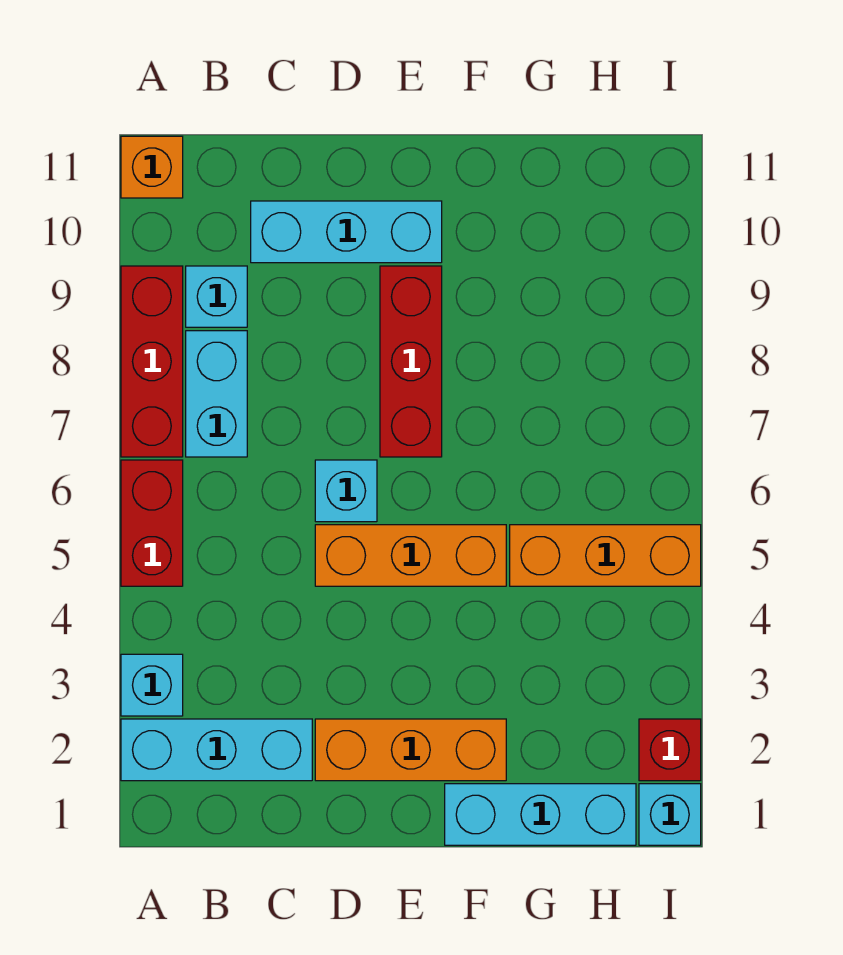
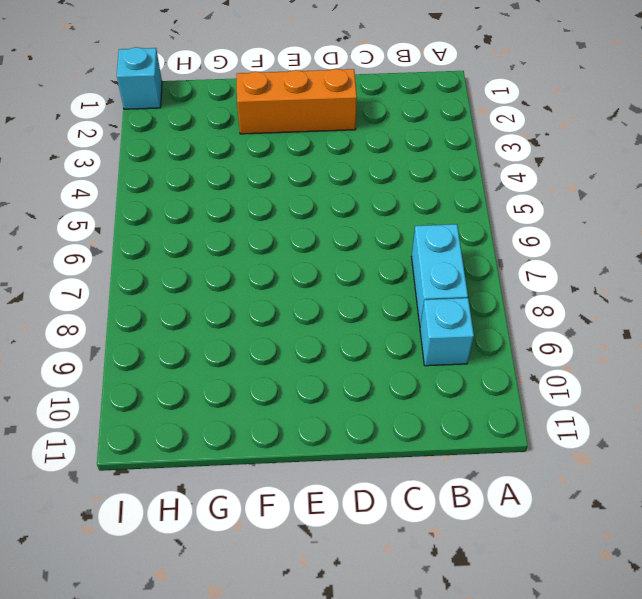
none -> cyan brick A2:C2 level 1
none -> cyan brick A3 level 1
none -> red brick A5:A6 level 1

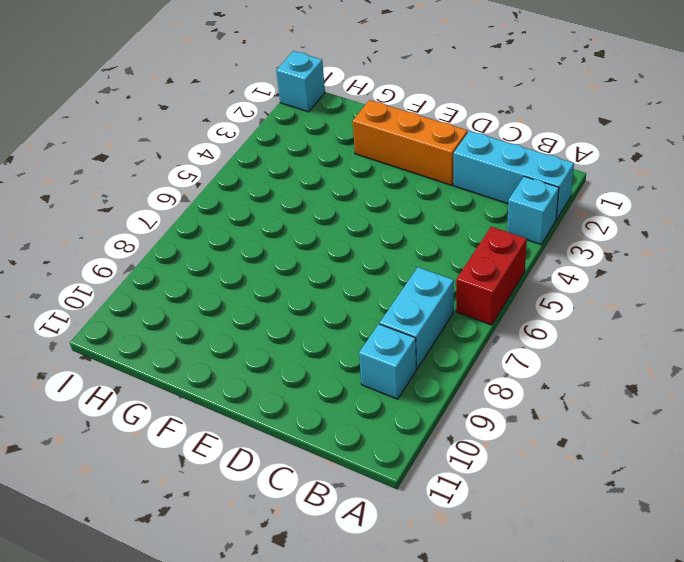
none -> red brick A7:A9 level 1
none -> orange brick A11 level 1
none -> cyan brick C10:E10 level 1

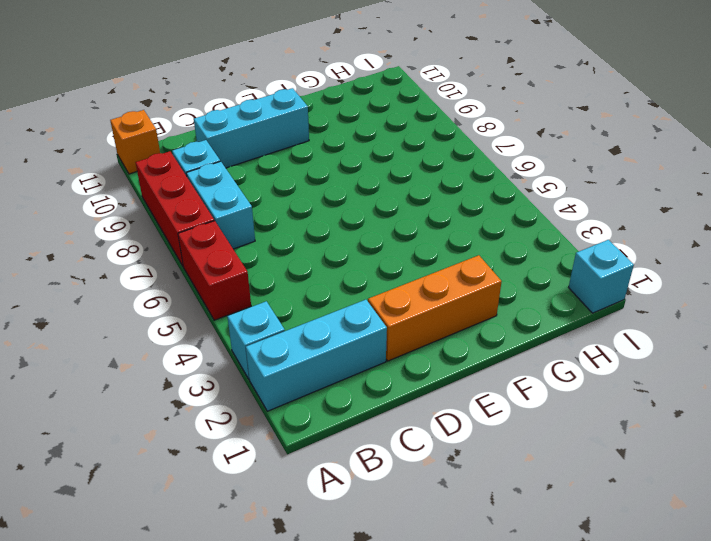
none -> orange brick D5:F5 level 1
none -> cyan brick D6 level 1
none -> red brick E7:E9 level 1

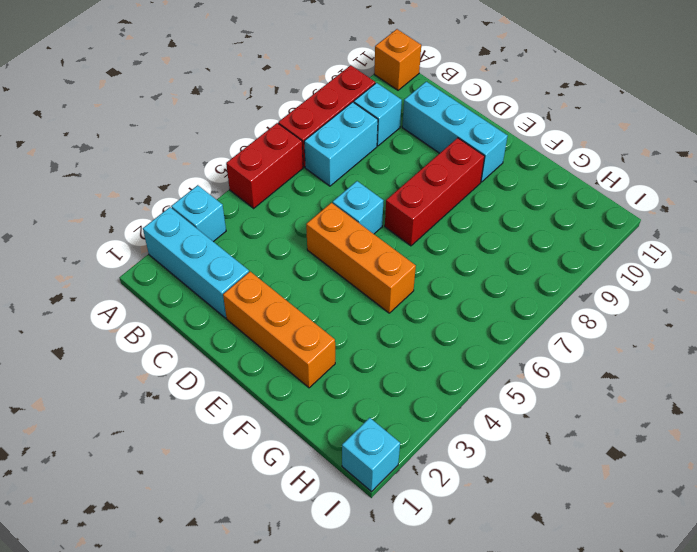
none -> cyan brick F1:H1 level 1
none -> orange brick G5:I5 level 1
none -> red brick I2 level 1

